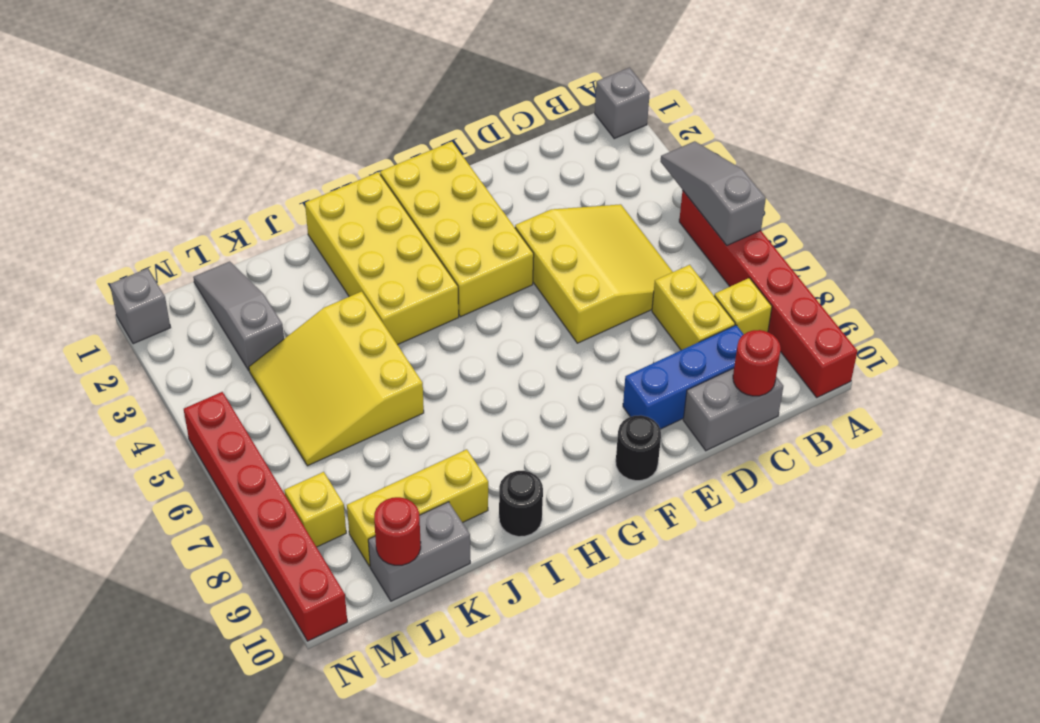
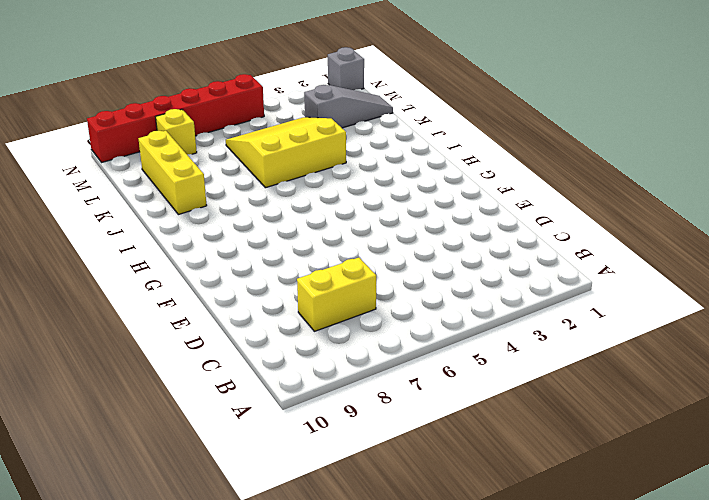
none -> grey brick A1 level 1
none -> red brick A5:A10 level 1
none -> yellow brick B8 level 1

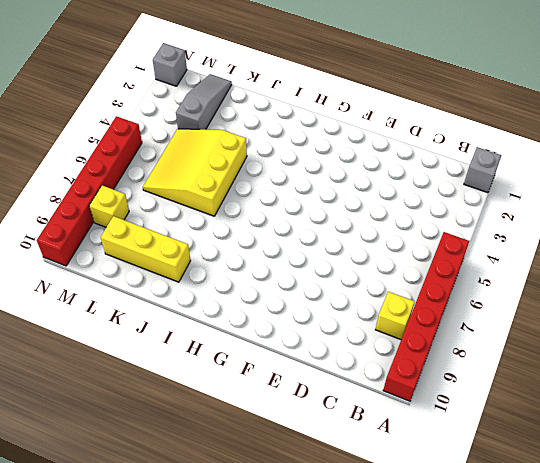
none -> yellow slope C4:E6 level 1 top E
none -> yellow brick C7:C8 level 1
none -> blue brick C9:E9 level 1

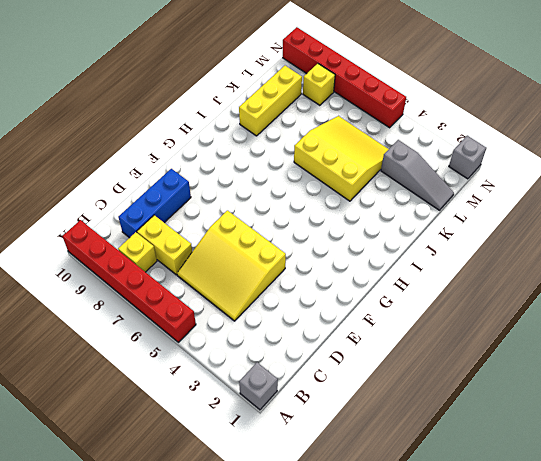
none -> grey brick C10:D10 level 1
none -> yellow brick F1:G4 level 1
none -> black round brick F10 level 1

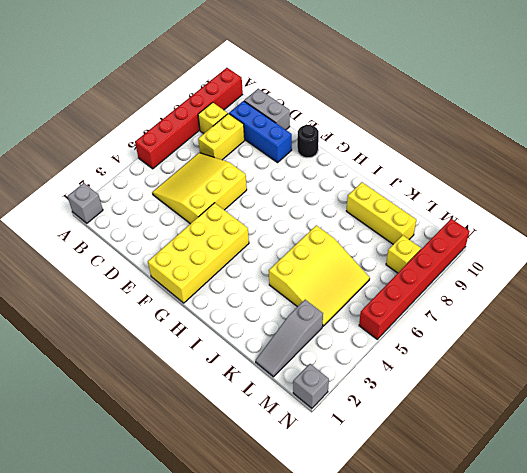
none -> yellow brick H1:I4 level 1
none -> black round brick I10 level 1
none -> grey brick K10:L10 level 1

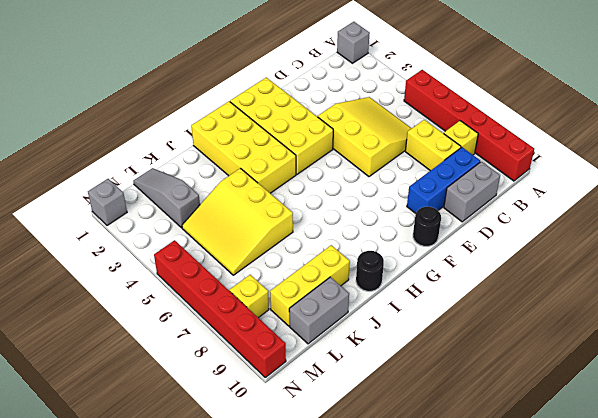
none -> grey slope A4:A6 level 2 top 6
none -> red round brick C10 level 2
none -> red round brick L10 level 2

